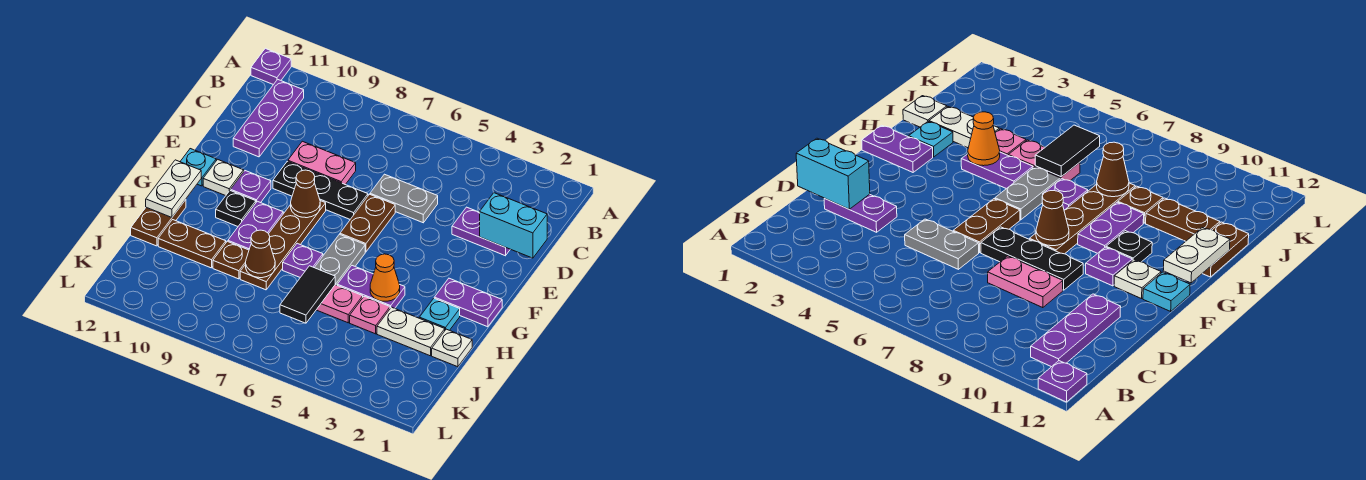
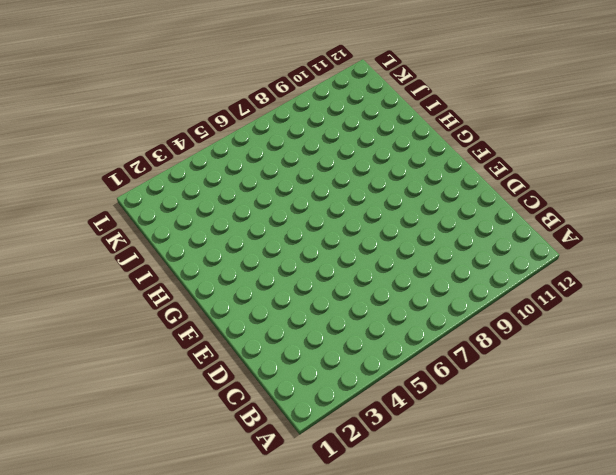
none -> purple plate A12 level 1
none -> purple plate B11:D11 level 1
none -> purple plate D2:D3 level 1
none -> grey plate D5:D6 level 1

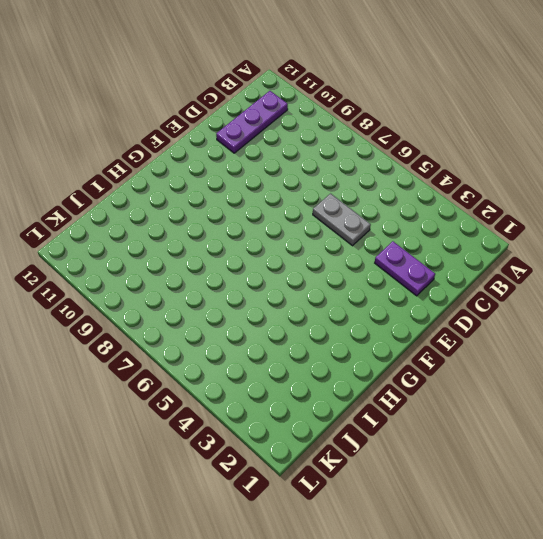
none -> purple plate A12 level 1
none -> pink plate D8:D9 level 1
none -> brown plate E6:F6 level 1
none -> black plate E7:E9 level 1

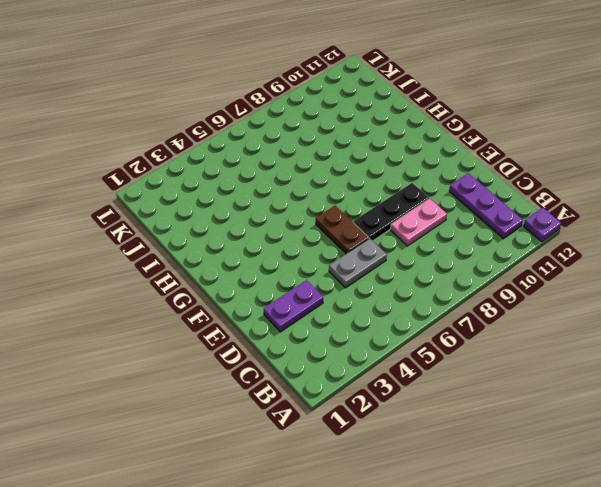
none -> brown plate F8:I8 level 1
none -> purple plate F10 level 1
none -> white plate F11 level 1
none -> cyan plate F12 level 1

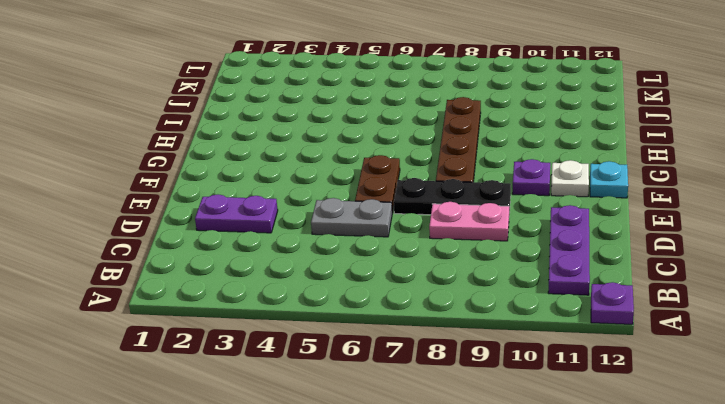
none -> purple plate G1:G2 level 1
none -> grey plate G6:H6 level 1
none -> purple plate G9:H9 level 1
none -> black plate G10 level 1

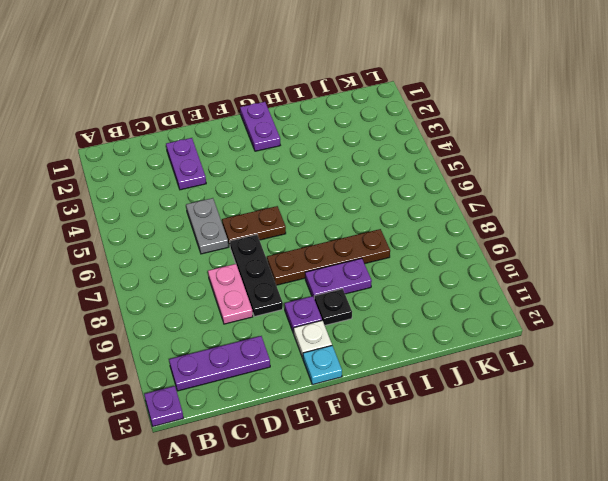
none -> grey plate G6:H6 level 1
none -> cyan plate H2 level 1
none -> purple plate H4:H5 level 1
none -> purple plate H7 level 1

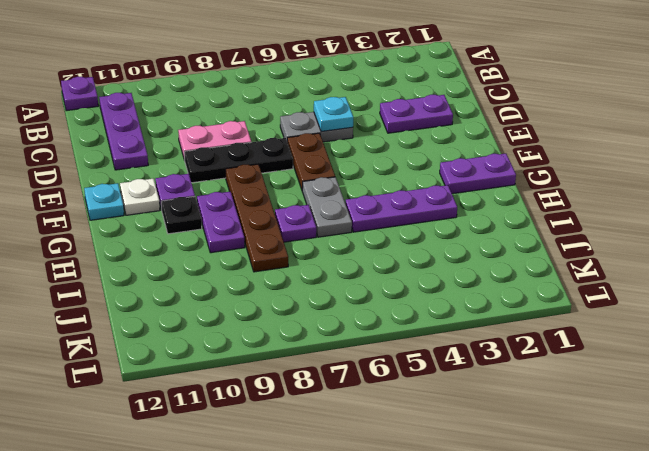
cyan plate D5 level 2 -> cyan plate H2 level 1
purple plate H3:H5 level 1 -> purple plate H4:H5 level 1
none -> brown plate H12:I12 level 1
none -> white plate I1 level 1
none -> white plate I2:I3 level 1
none -> pink plate I4 level 1

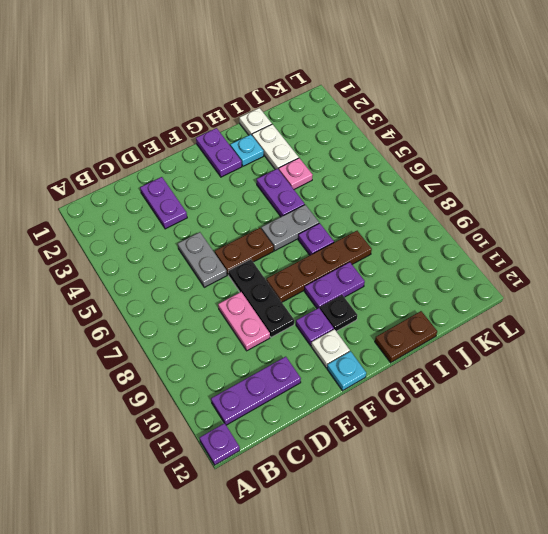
none -> pink plate I5:I6 level 1
none -> brown plate I9 level 1
none -> brown plate I10:I11 level 1
none -> cyan brick D1:D2 level 2

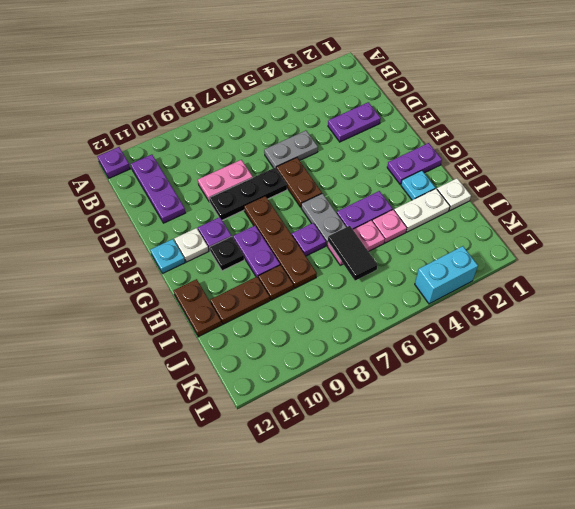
cyan brick L3:L4 level 1 -> cyan brick D1:D2 level 2
none -> brown cone F8 level 2
none -> white plate G12:H12 level 2
none -> orange cone H4 level 2
none -> brown cone I8 level 2

